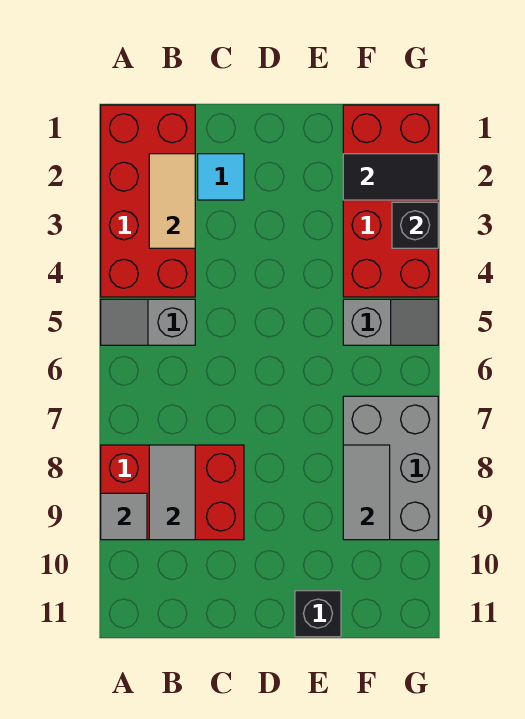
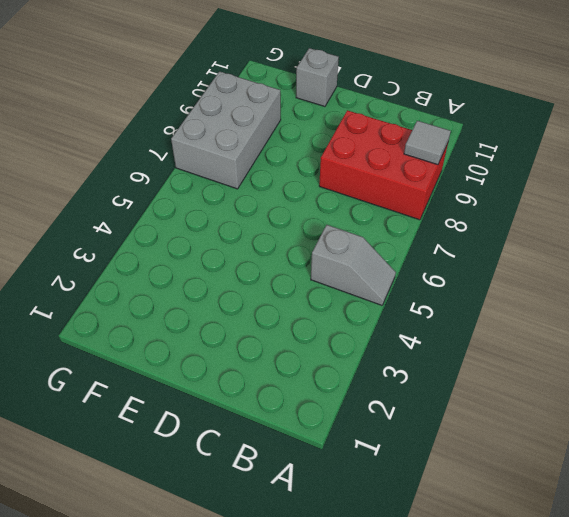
grey brick E11 level 1 -> black brick E11 level 1
none -> red brick A1:B4 level 1
none -> cyan tile C2 level 1
none -> red brick F1:G4 level 1

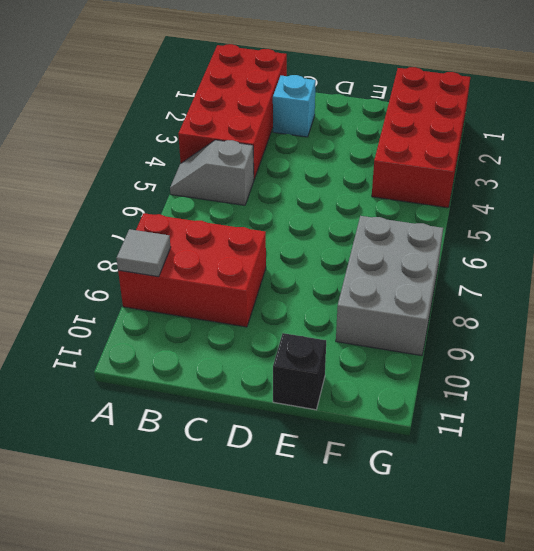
cyan brick C2 level 1 -> cyan tile C2 level 1
none -> grey slope F5:G5 level 1 top F
none -> tan tile B2:B3 level 2
none -> grey tile B8:B9 level 2

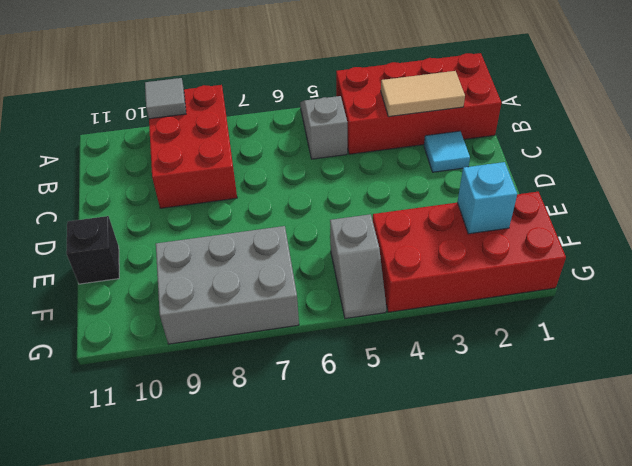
cyan brick F2 level 2 -> black tile F2:G2 level 2
none -> grey tile B8:B9 level 2
none -> grey tile F8:F9 level 2
none -> black brick G3 level 2

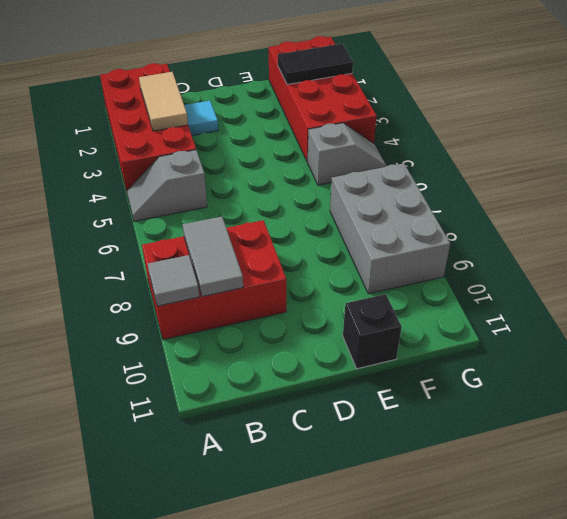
none -> grey tile F8:F9 level 2
none -> black brick G3 level 2

